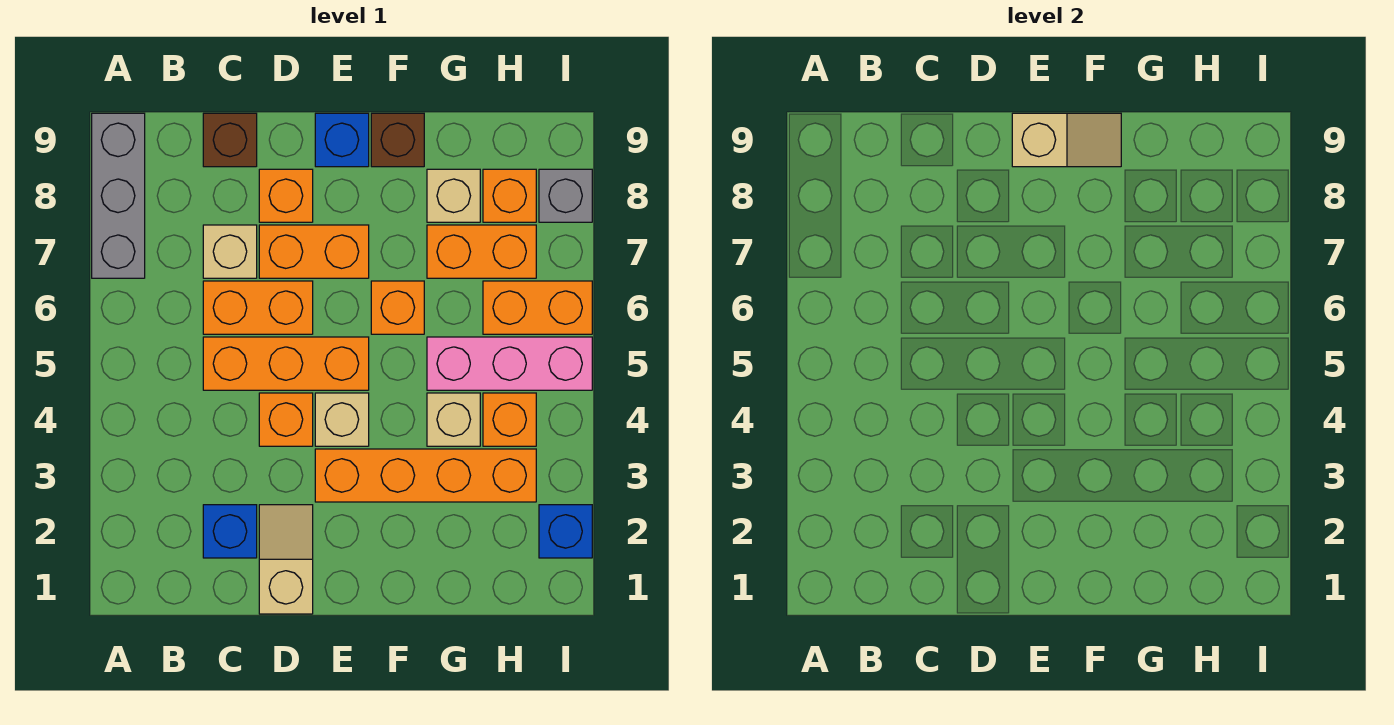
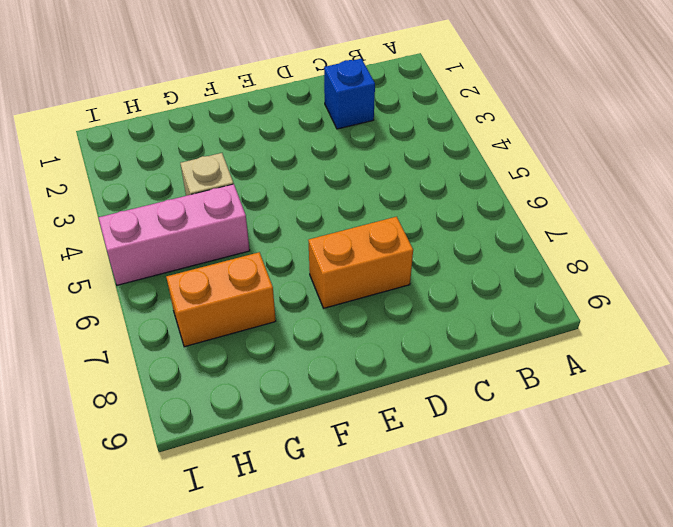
none -> grey brick A7:A9 level 1
none -> orange brick C5:E5 level 1
none -> orange brick C6:D6 level 1

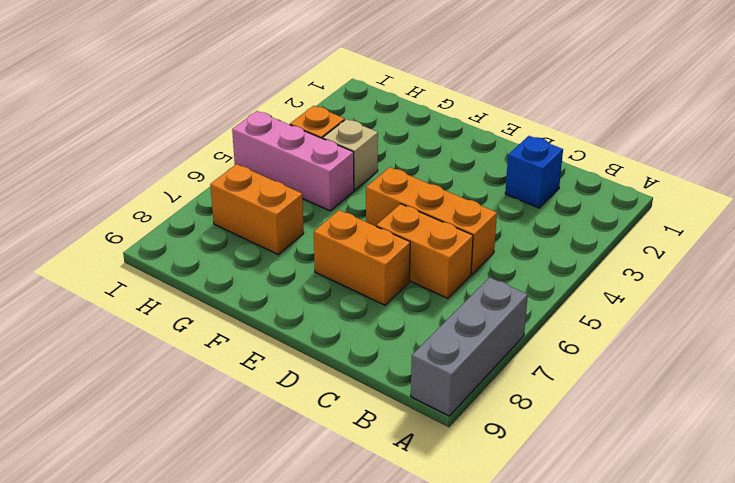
none -> tan brick C7 level 1
none -> brown brick C9 level 1
none -> tan slope D1:D2 level 1 top 1

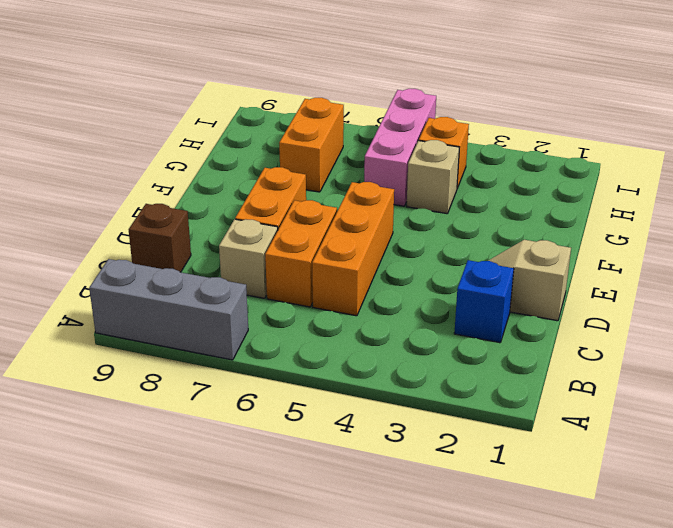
none -> orange brick D4 level 1
none -> orange brick D8 level 1
none -> orange brick E3:H3 level 1

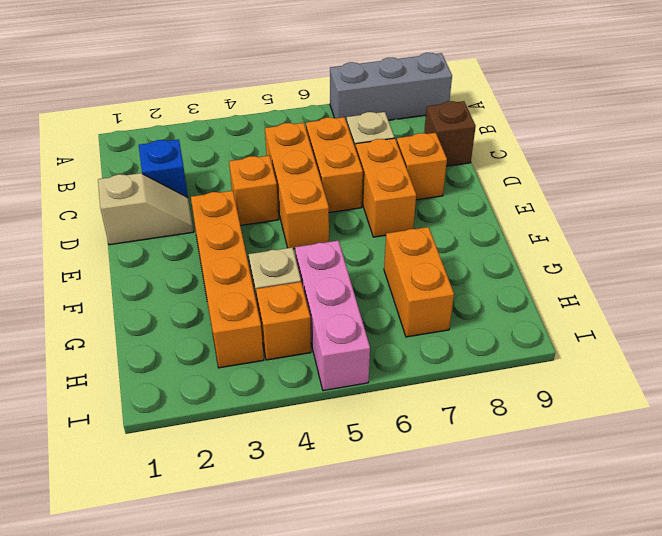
none -> tan brick E4 level 1
none -> blue brick E9 level 1
none -> orange brick F6 level 1

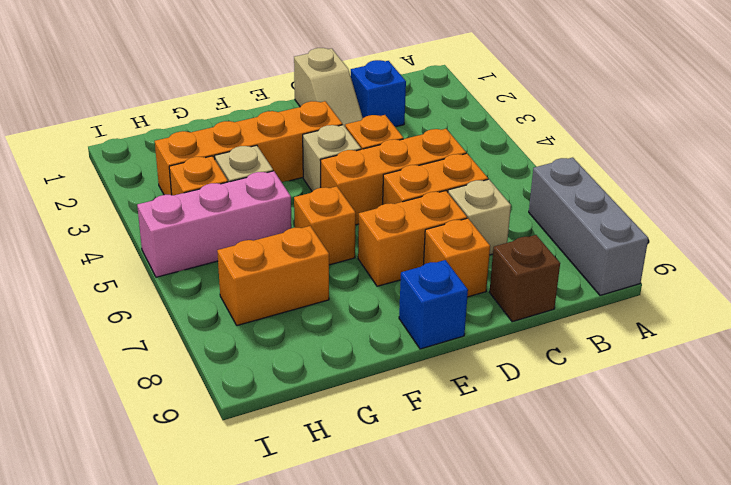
none -> brown brick F9 level 1
none -> tan brick G8 level 1
none -> orange brick H6:I6 level 1

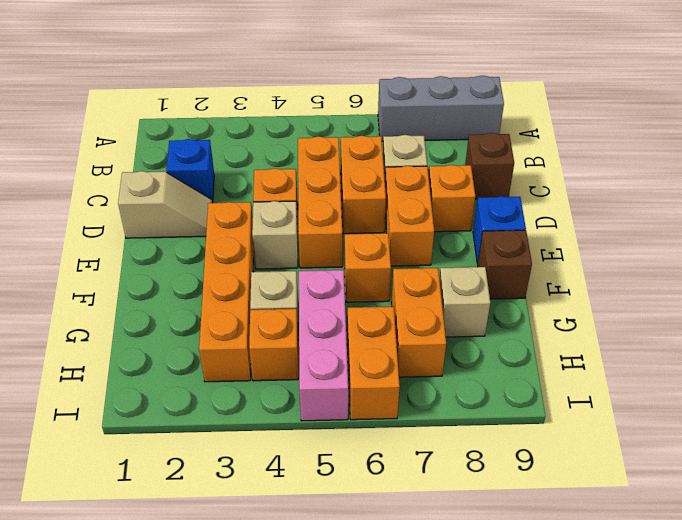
none -> orange brick H8 level 1
none -> blue brick I2 level 1
none -> grey brick I8 level 1

